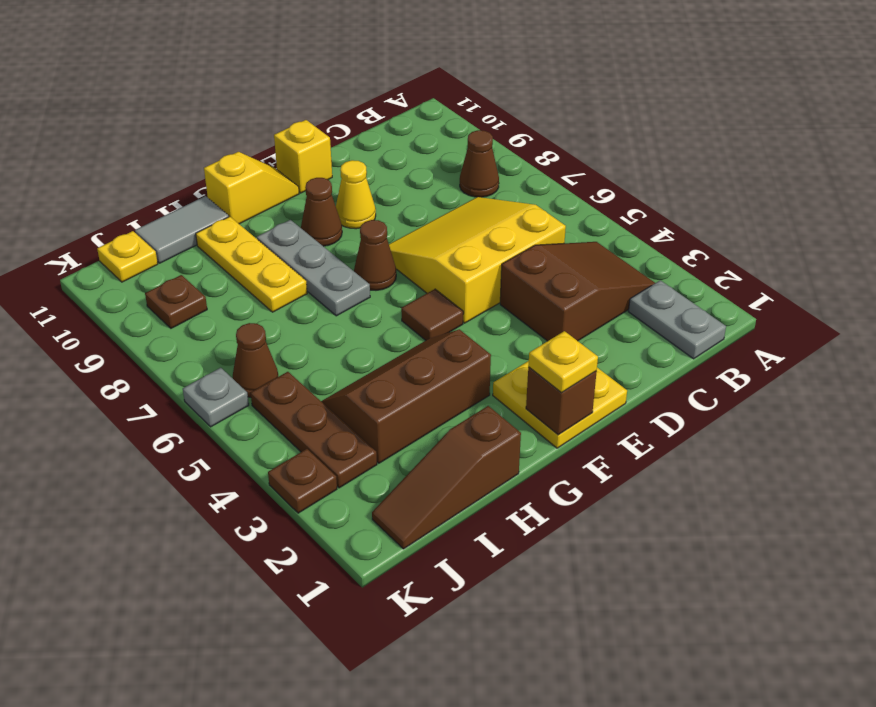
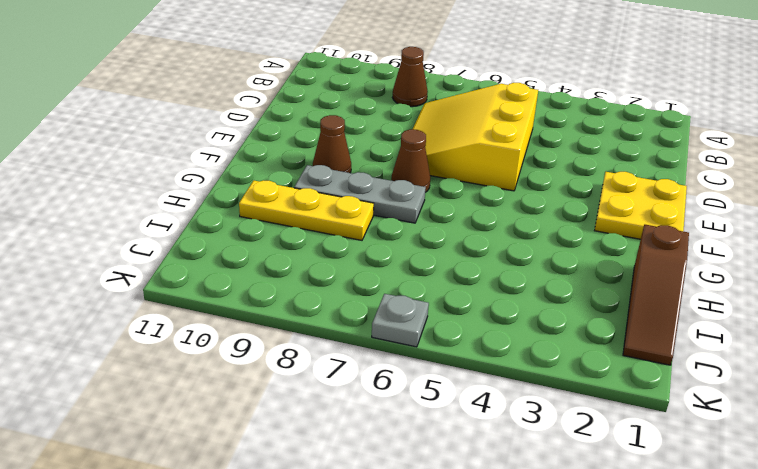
none -> grey plate B1:B2 level 1
none -> brown slope B3:D4 level 1 top D
none -> yellow cone E9 level 1

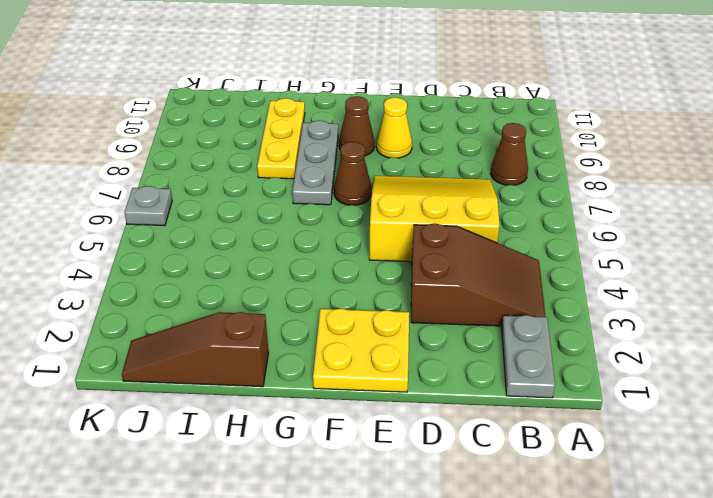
none -> yellow brick E11 level 1
none -> brown tile F5 level 1
none -> yellow slope F11:G11 level 1 top G

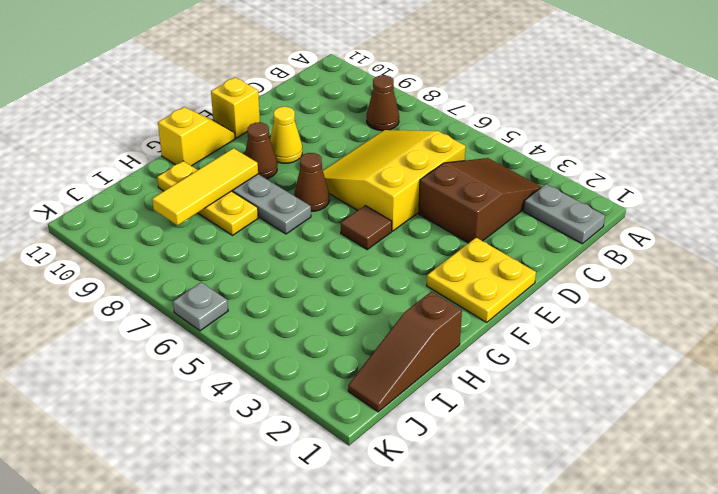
yellow tile G9:I9 level 2 -> none
none -> brown slope G3:I4 level 1 top 3
none -> grey tile H11:I11 level 1
none -> brown plate J3:J5 level 1

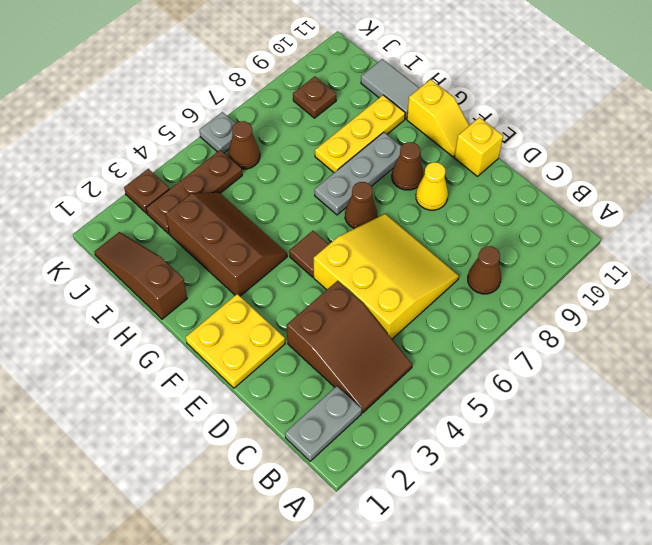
none -> yellow plate J11 level 1
none -> brown brick F1 level 2
none -> yellow plate F1 level 3

